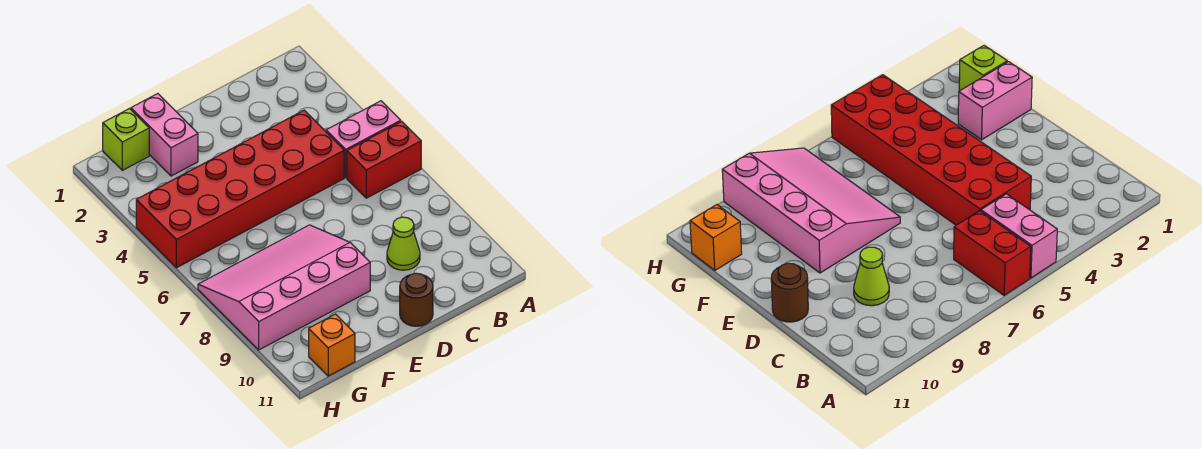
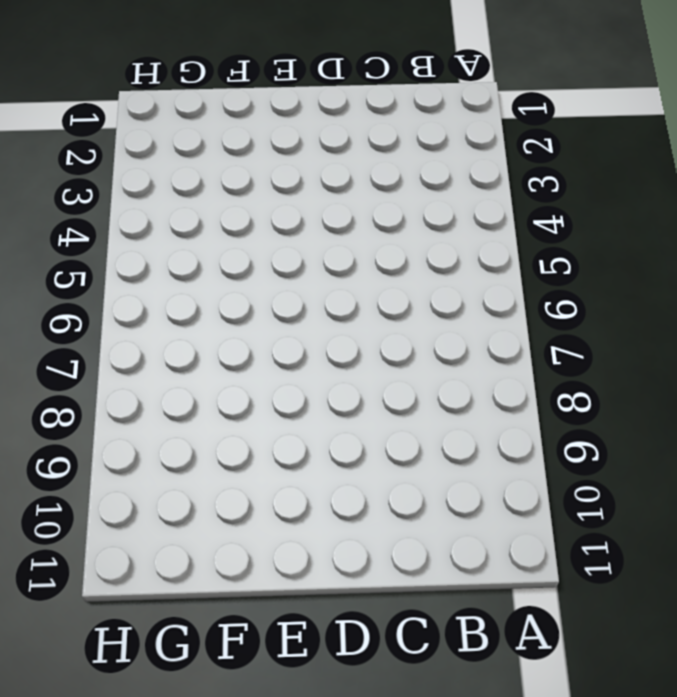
none -> pink brick A5:B5 level 1
none -> red brick A6:B6 level 1

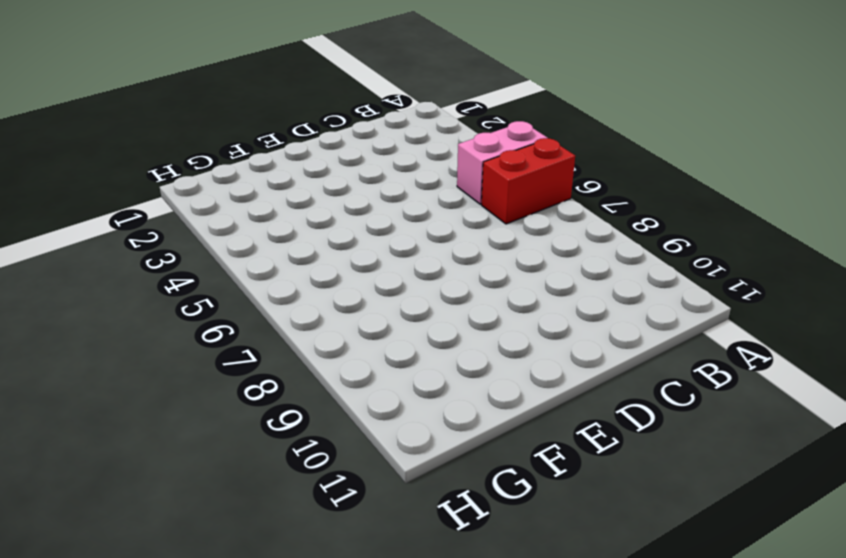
none -> red brick C4:H5 level 1
none -> lime cone C9 level 1

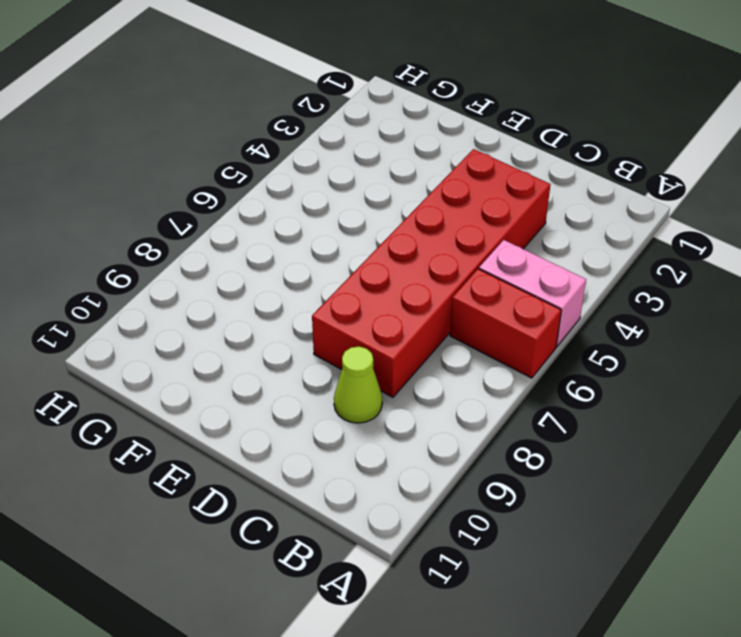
red brick C3:D8 level 1 -> red brick C4:H5 level 1
none -> brown round brick D11 level 1
none -> pink slope E7:H9 level 1 top 9

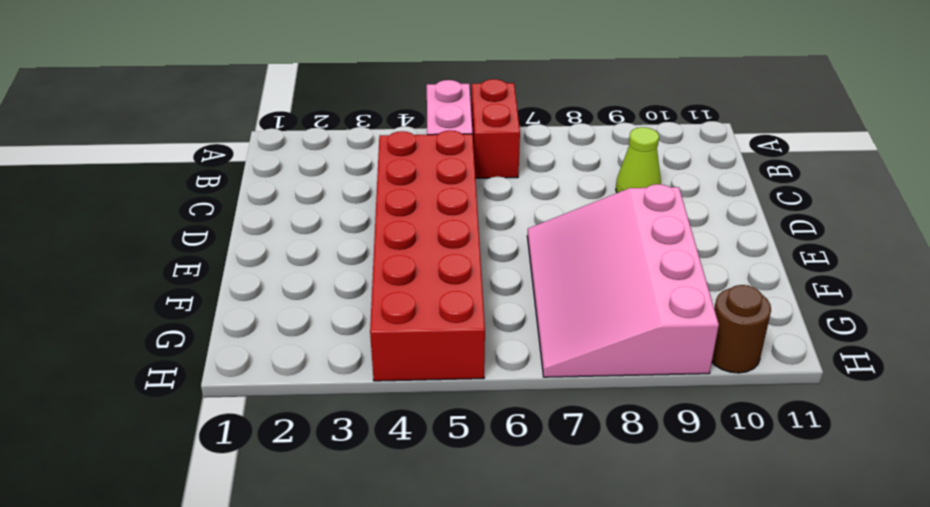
brown round brick H10 level 1 -> brown round brick D11 level 1
none -> pink brick F1:F2 level 1
none -> lime brick G1 level 1

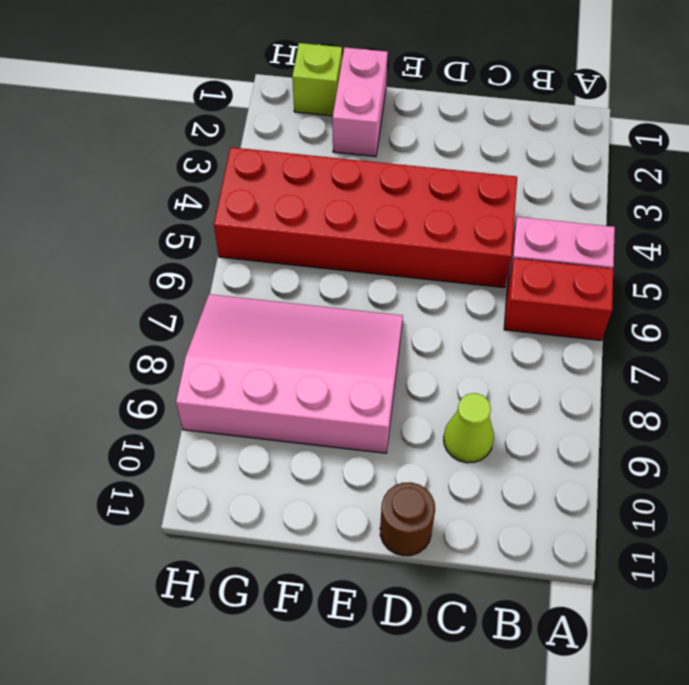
none -> orange brick G11 level 1

